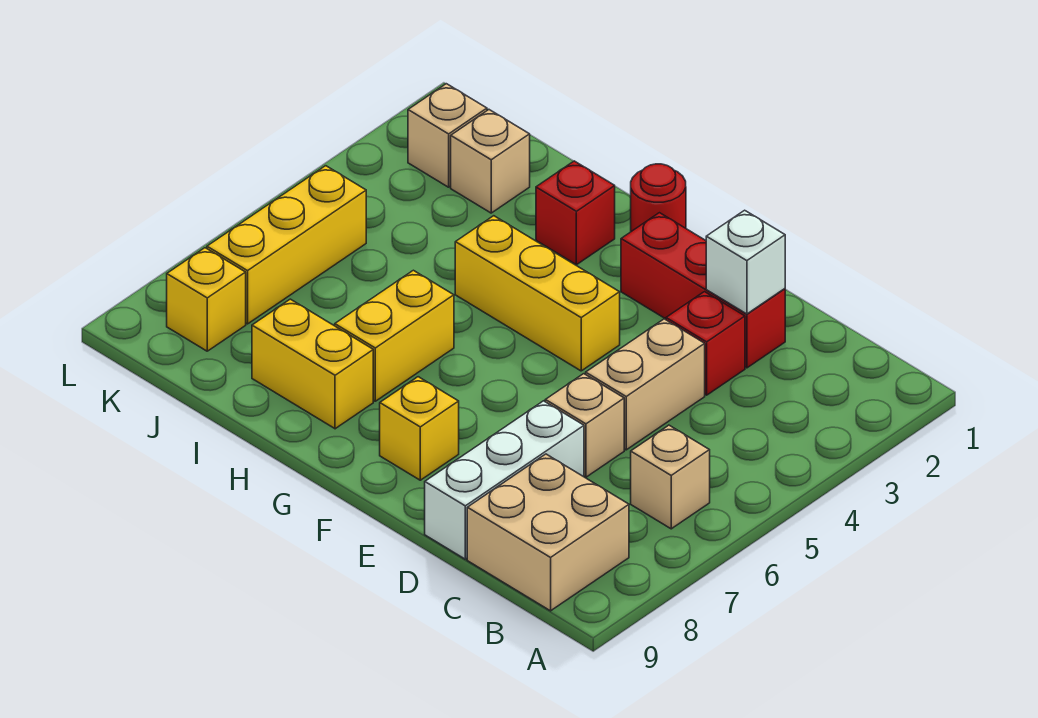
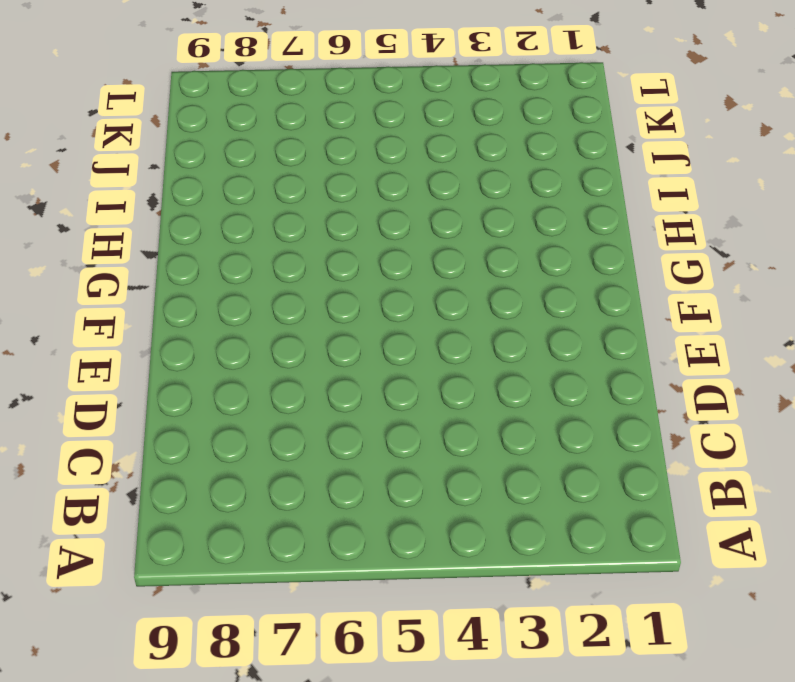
none -> tan brick B6 level 1
none -> tan brick B8:C9 level 1
none -> red brick D2:F2 level 1

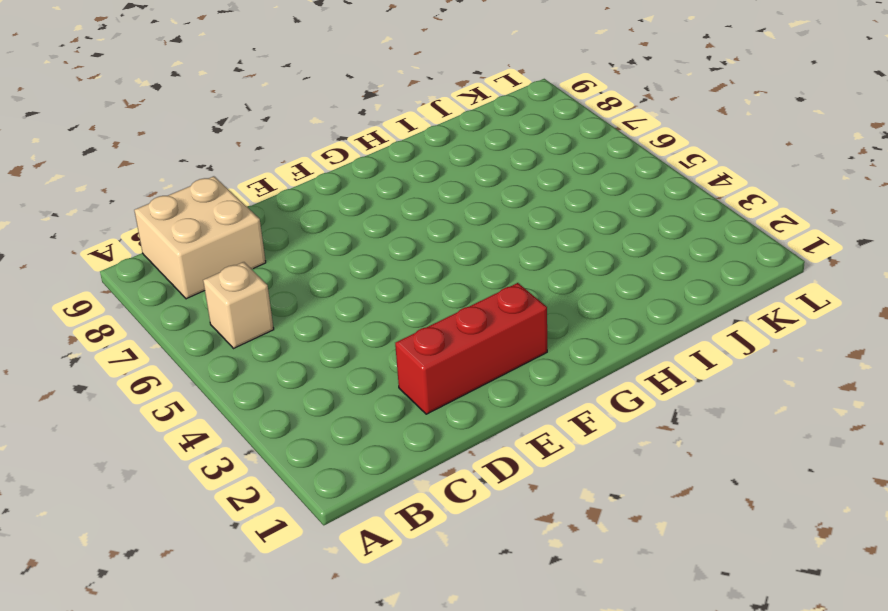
none -> red brick D3 level 1
none -> tan brick D4:D5 level 1
none -> tan brick D6 level 1

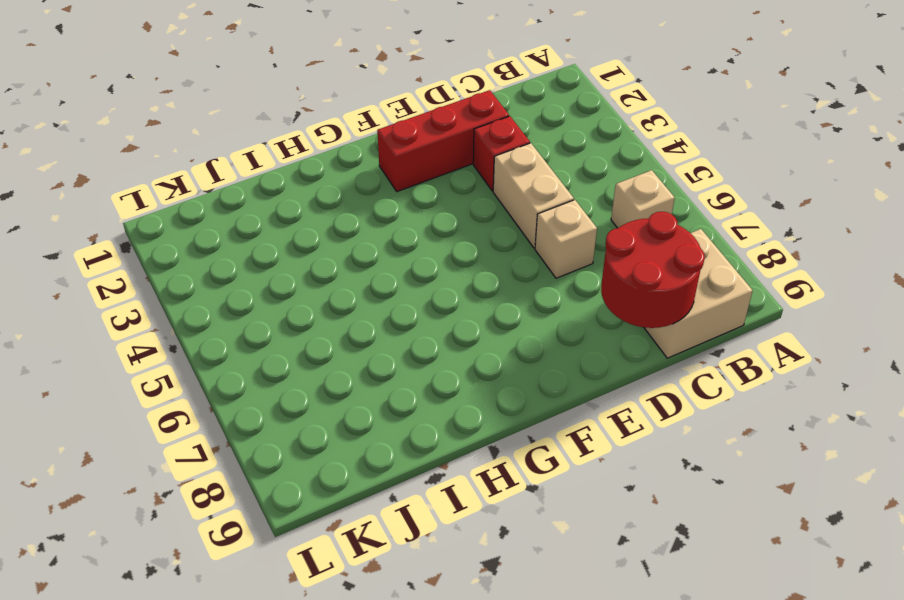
red round brick C8:D9 level 2 -> none
none -> white brick D7:D9 level 1
none -> yellow brick F4:H4 level 1
none -> yellow brick F8 level 1

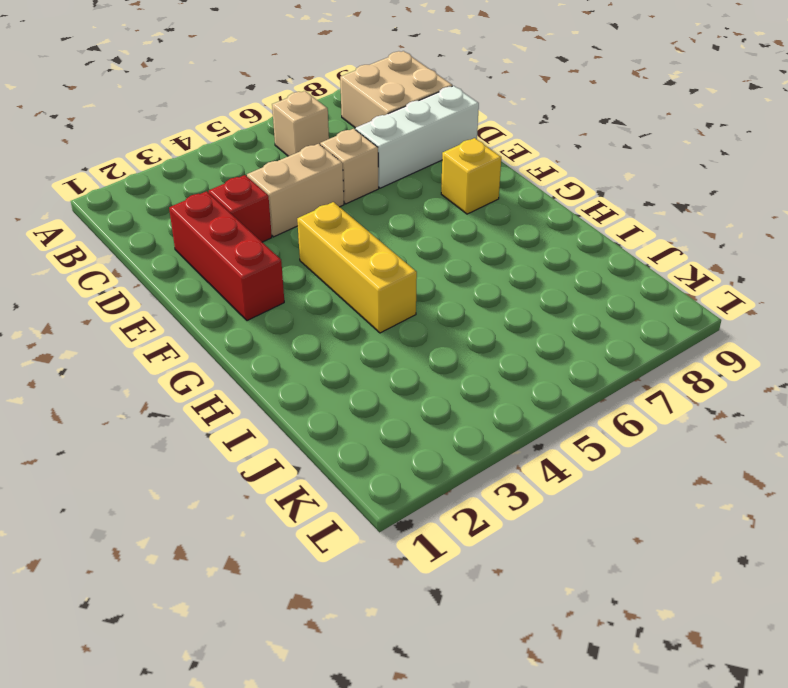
none -> red round brick G1 level 1
none -> red brick H2 level 1
none -> yellow brick H6:H7 level 1

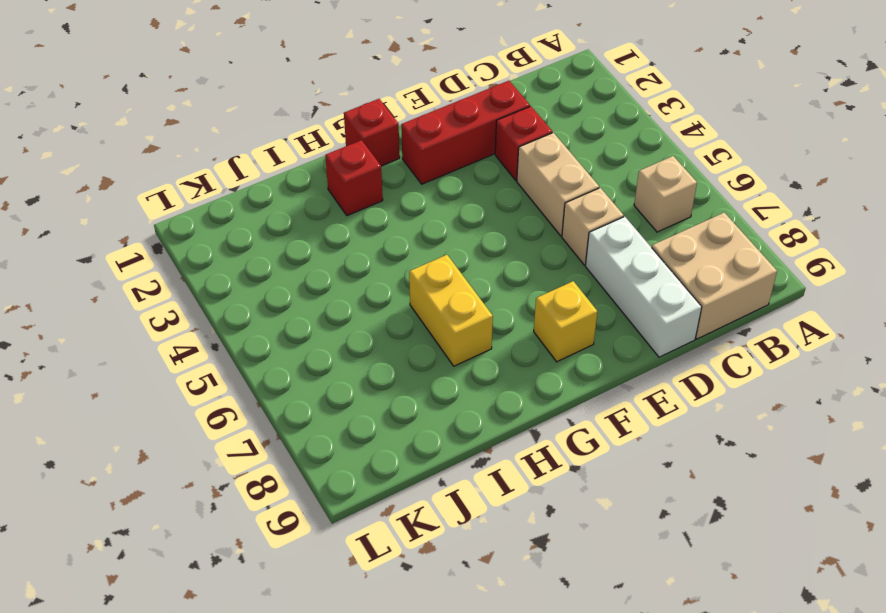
red brick G1 level 1 -> red round brick G1 level 1
none -> yellow brick F4:H4 level 1
none -> yellow brick H8:I8 level 1
none -> tan brick J2 level 1

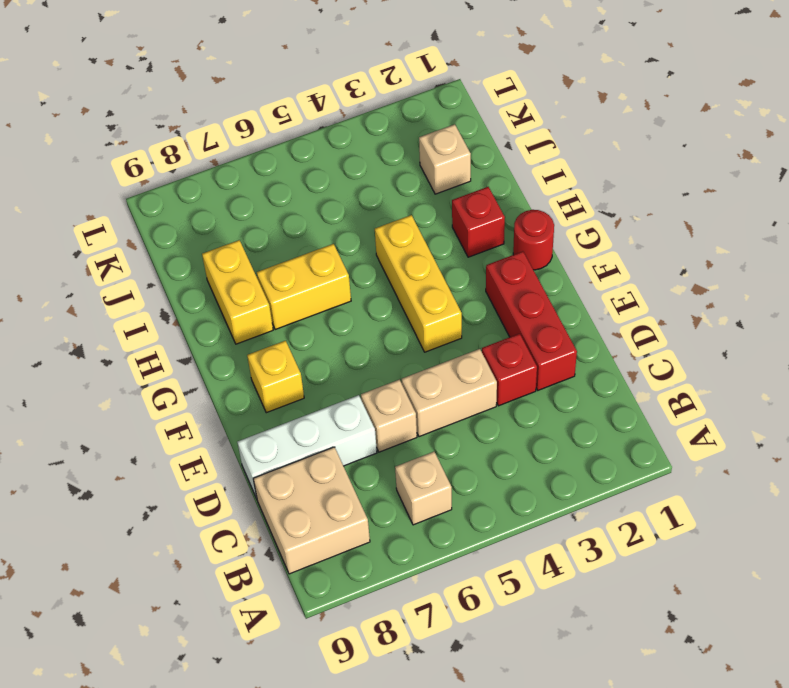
none -> tan brick K2 level 1
none -> yellow brick K5:K7 level 1
none -> yellow brick K8 level 1

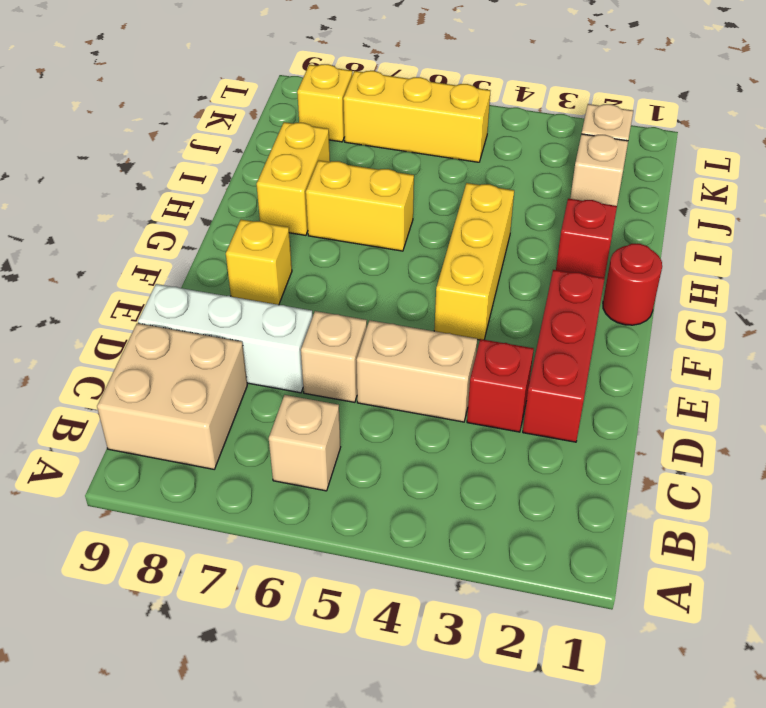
none -> white brick D2 level 2

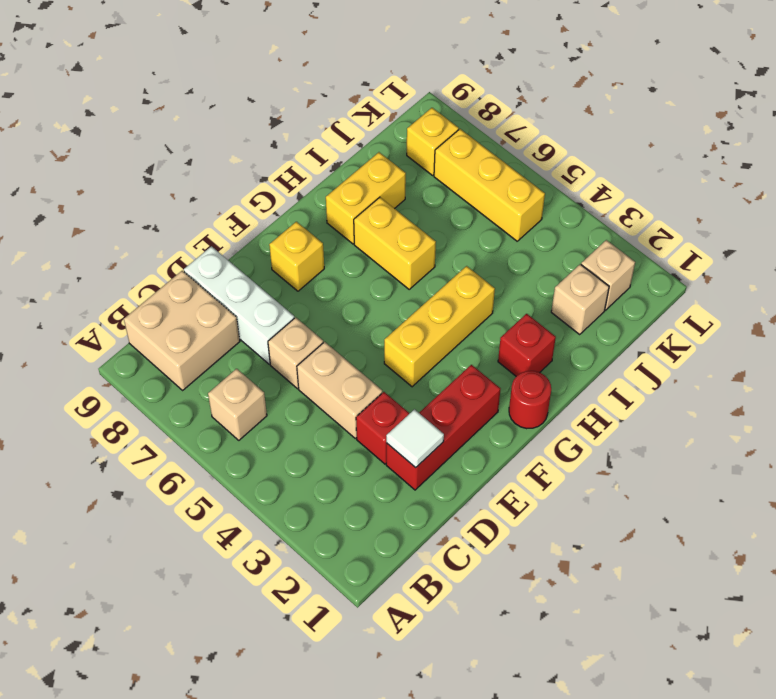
white tile D2 level 2 -> white brick D2 level 2

